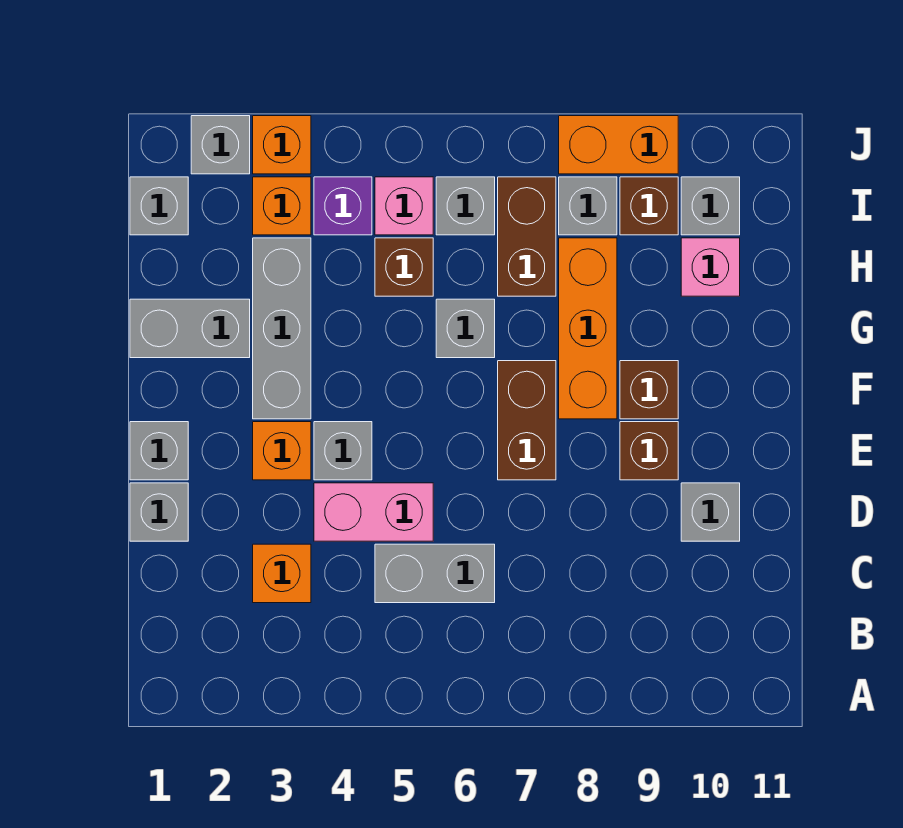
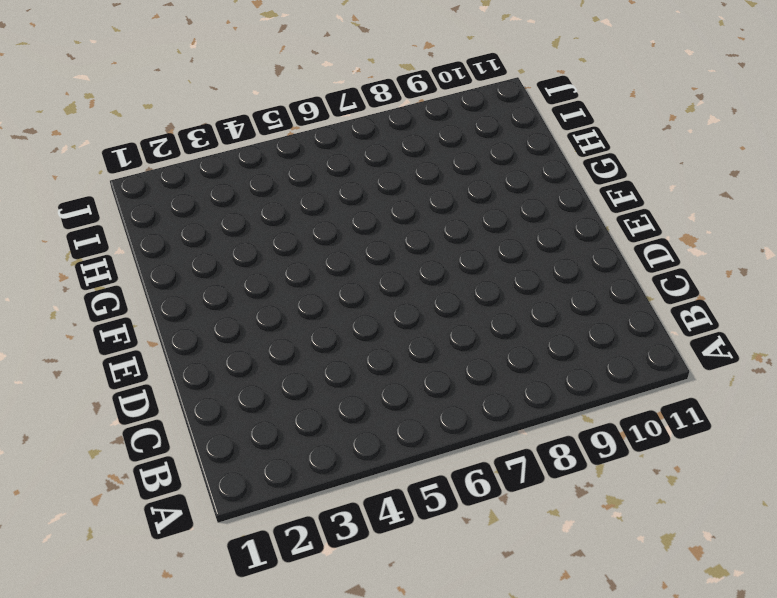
none -> orange brick C3 level 1
none -> grey brick C5:C6 level 1
none -> grey brick D1 level 1

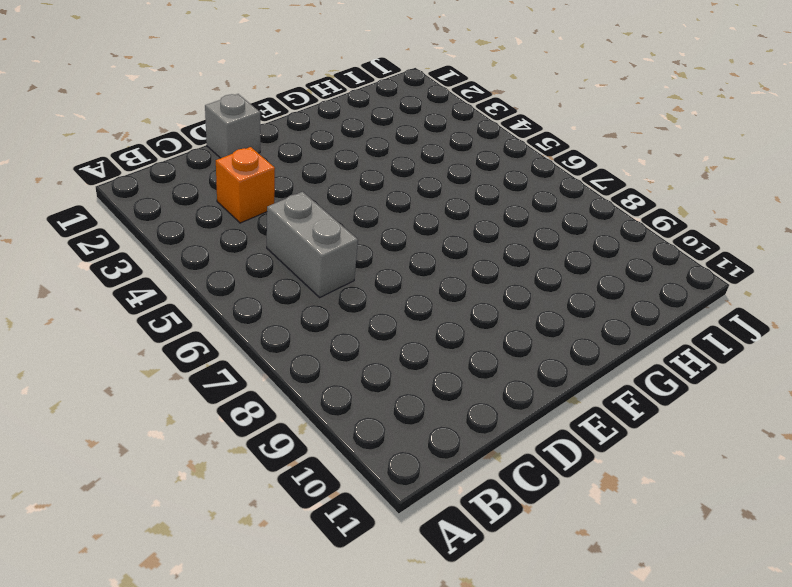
none -> pink brick D4:D5 level 1
none -> grey brick D10 level 1
none -> grey brick E1 level 1

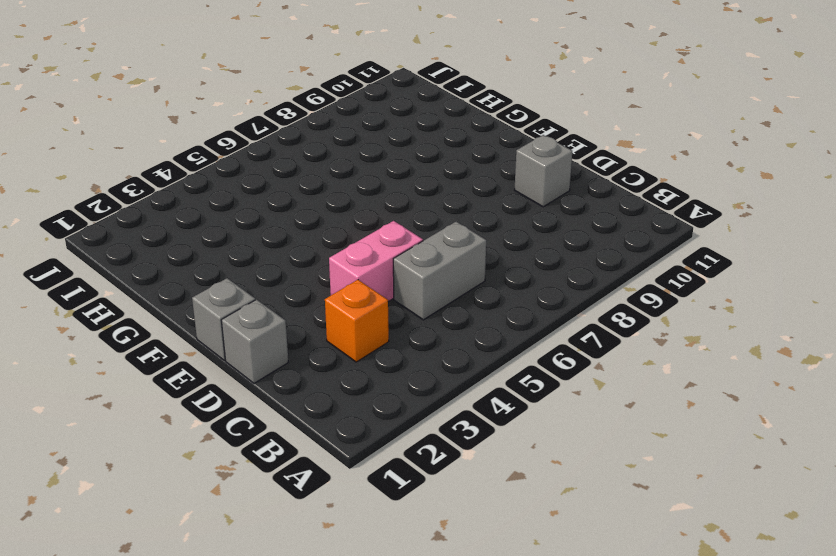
none -> orange brick E3 level 1
none -> grey brick E4 level 1
none -> brown brick E7:F7 level 1

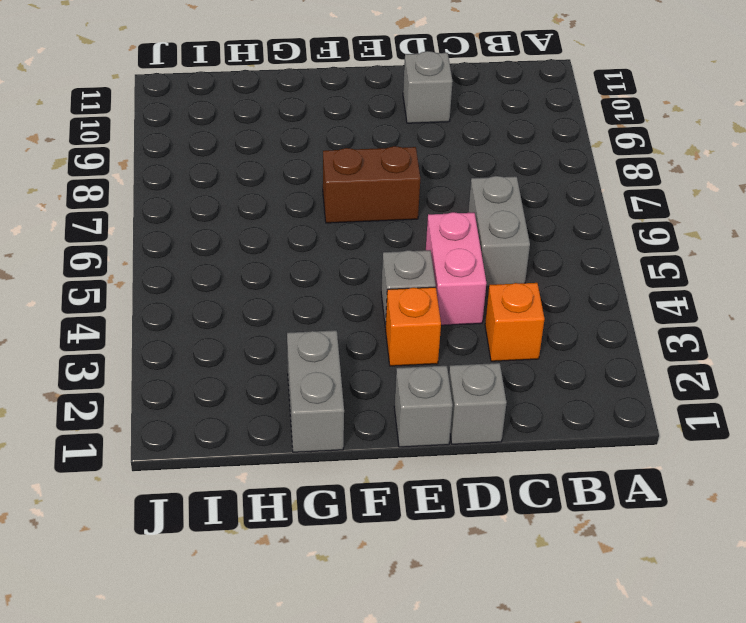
none -> brown brick E9 level 1
none -> grey brick F3:H3 level 1
none -> orange brick F8:H8 level 1

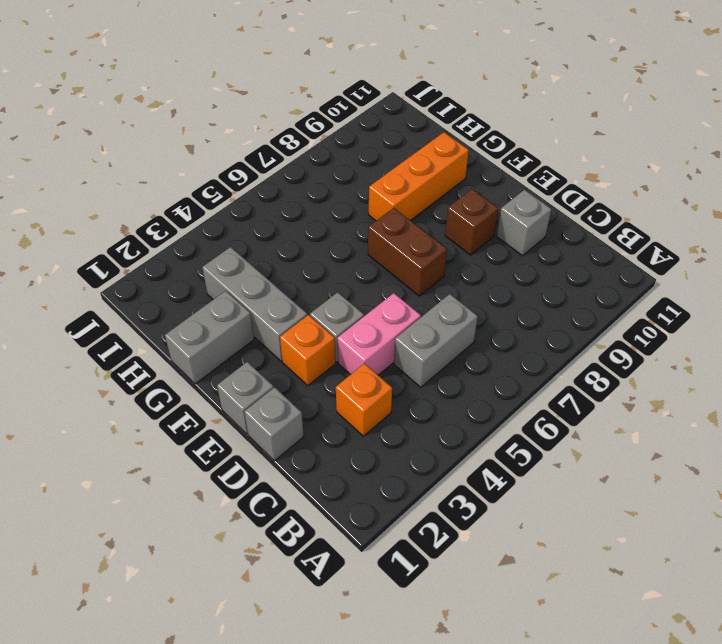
orange brick G8:G10 level 1 -> orange brick F8:H8 level 1
none -> brown brick F9 level 1
none -> grey brick G6 level 1
none -> brown brick H5 level 1

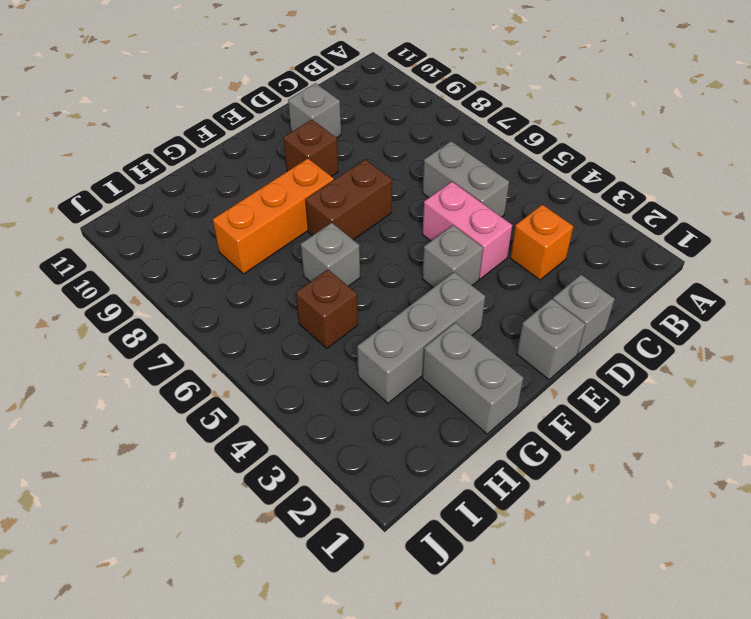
none -> orange brick E3 level 1
none -> brown brick F9 level 1
none -> brown brick H7:I7 level 1

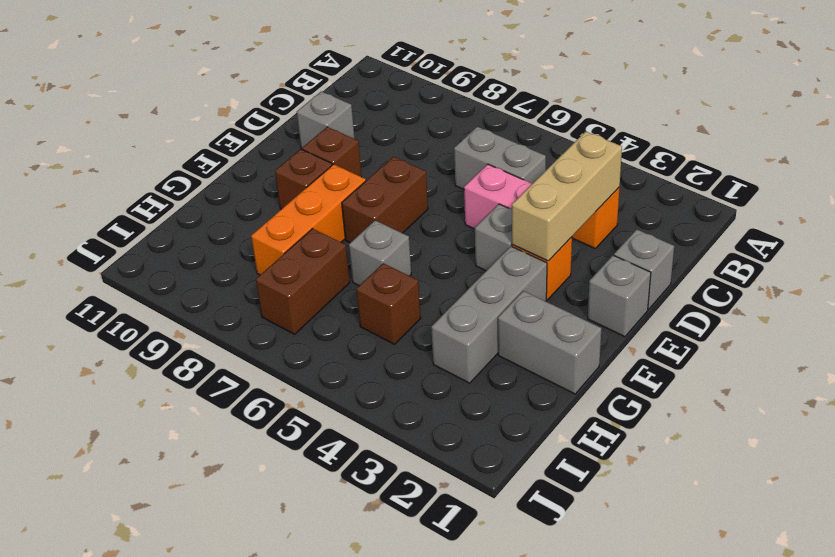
tan brick C3:E3 level 2 -> none
none -> pink brick H10 level 1
none -> grey brick I1 level 1
none -> orange brick I3 level 1

